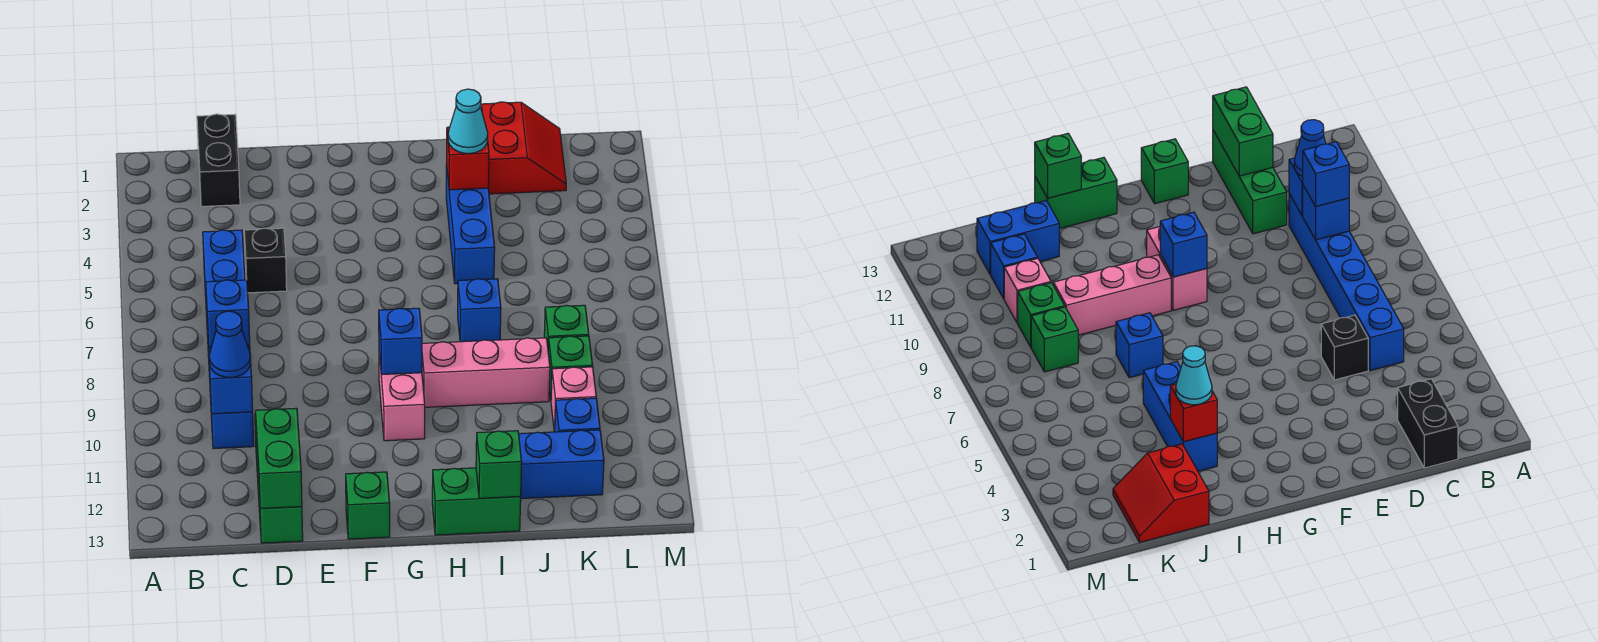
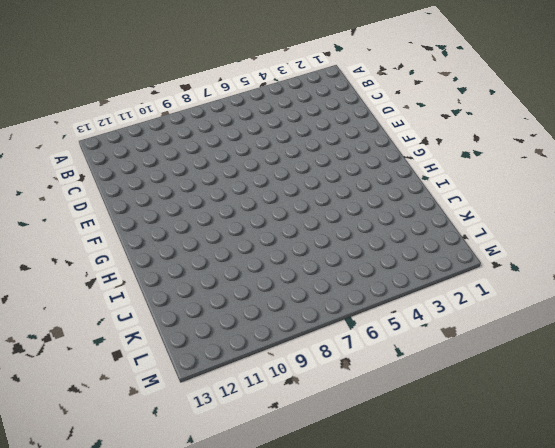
none -> black brick C1:C2 level 1
none -> blue brick C5:C10 level 1
none -> black brick D5 level 1

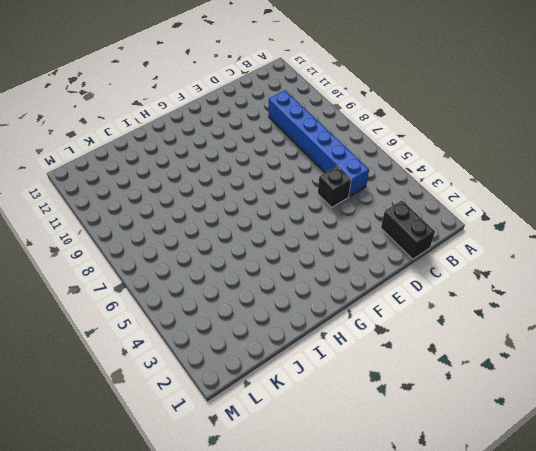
none -> green brick D11:D13 level 1
none -> green brick F13 level 1
none -> pink brick G9:G10 level 1

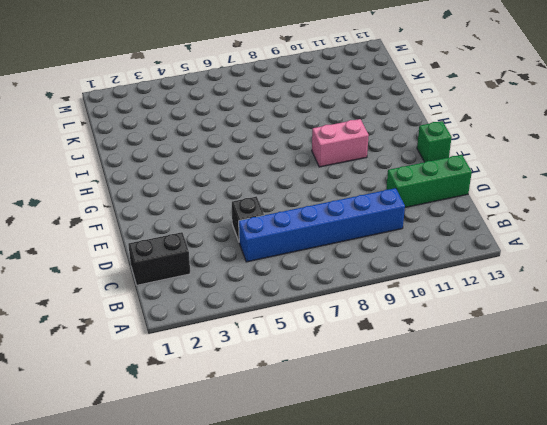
none -> pink brick H9:J9 level 1
none -> green brick H13:I13 level 1
none -> blue brick I3:I5 level 1

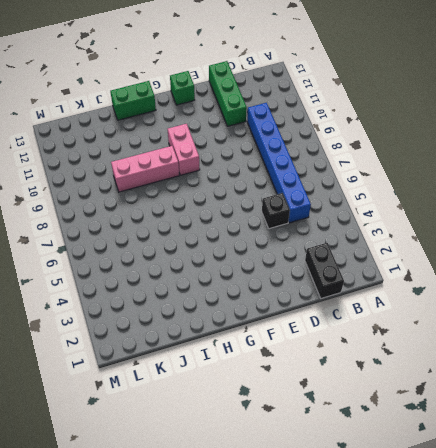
none -> blue brick I3:I5 level 1
none -> blue brick I7 level 1
none -> red slope J1:K2 level 1 top J

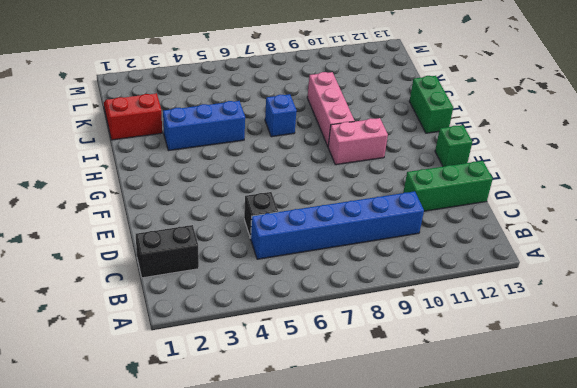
none -> blue brick J12:K12 level 1
none -> green brick K8 level 1
none -> green brick K9 level 1

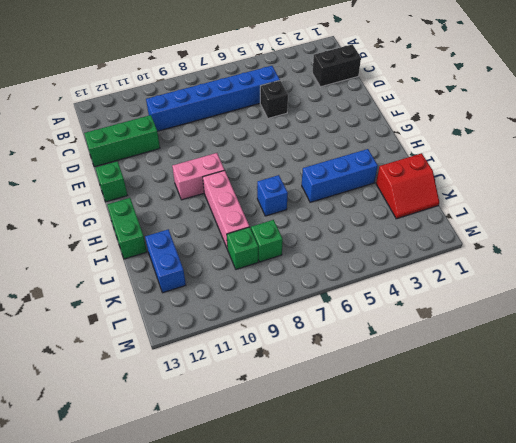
none -> pink brick K10 level 1
none -> blue brick K11 level 1
none -> blue brick C9 level 2

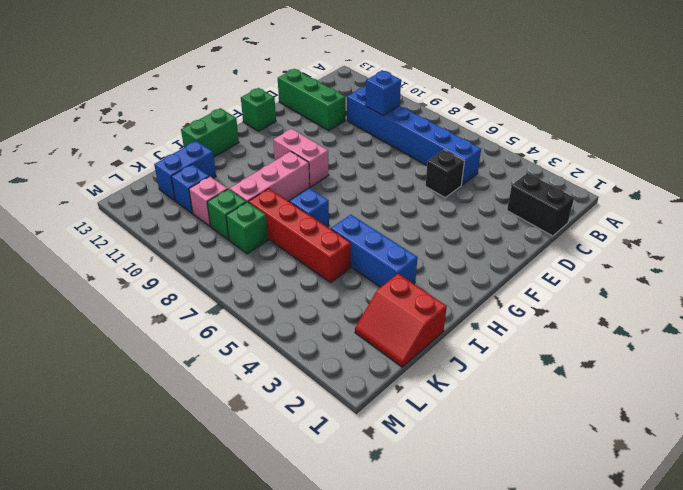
red brick J5:J8 level 1 -> none
none -> blue brick C10 level 2
none -> green brick D12:D13 level 2
none -> blue brick G9 level 2

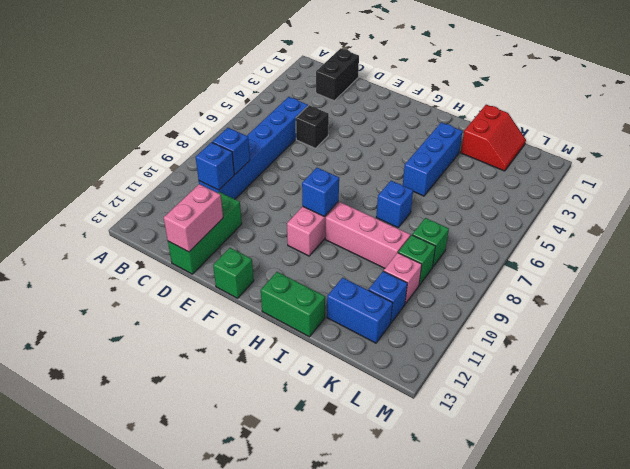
pink brick D12:D13 level 2 -> green brick D12:D13 level 2
none -> red brick I3 level 2
none -> green brick I13 level 2
none -> blue brick C9 level 3

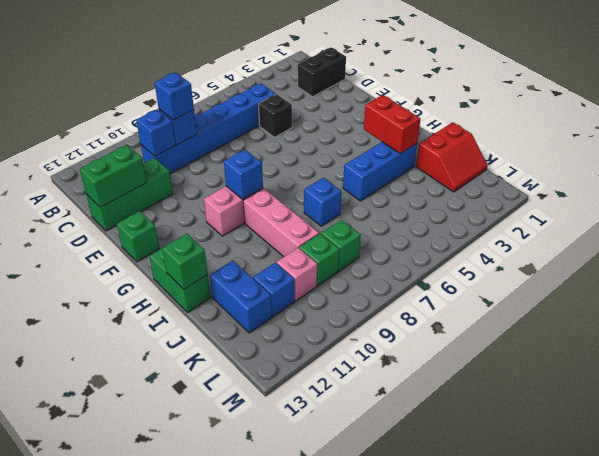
red brick H3:I3 level 2 -> red brick I3 level 2
none -> blue cone C10 level 3
none -> cyan cone I3 level 3

